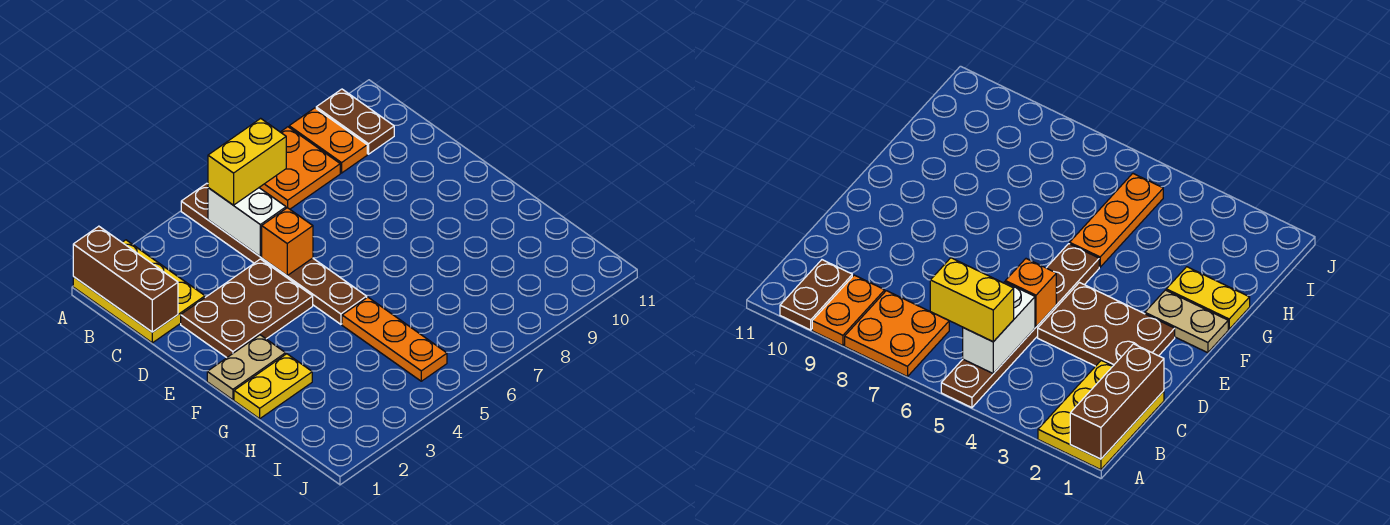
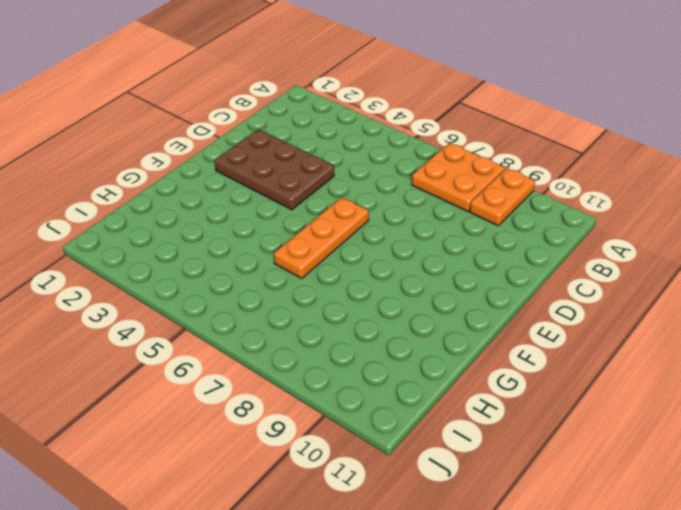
orange plate E6:G6 level 1 -> orange plate G5:I5 level 1
none -> yellow plate A1:C2 level 1
none -> brown plate A5:F5 level 1
none -> brown plate A10:B10 level 1

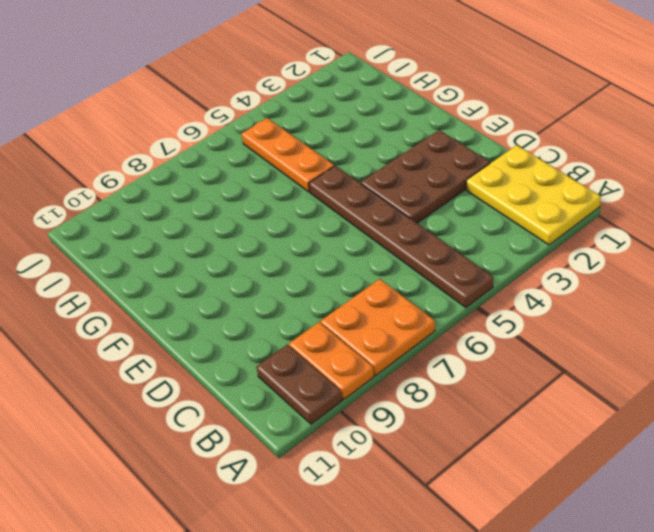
none -> tan plate F1:F2 level 1
none -> yellow plate G1:G2 level 1
none -> brown brick A1:C1 level 2

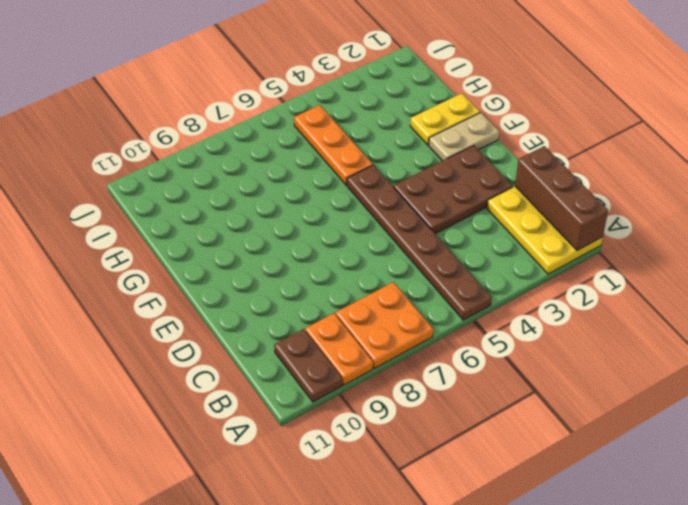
none -> white brick B5:C5 level 2
none -> orange brick D5 level 2
none -> yellow brick B5:B6 level 3

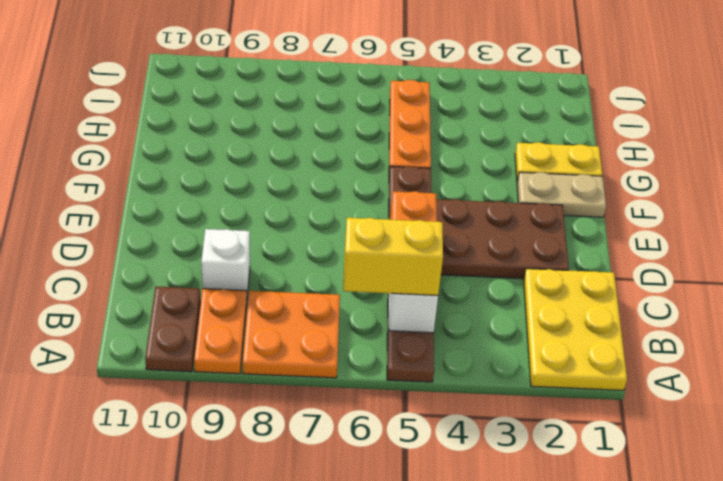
white brick C9 level 1 -> none
none -> brown brick A1:C1 level 2

